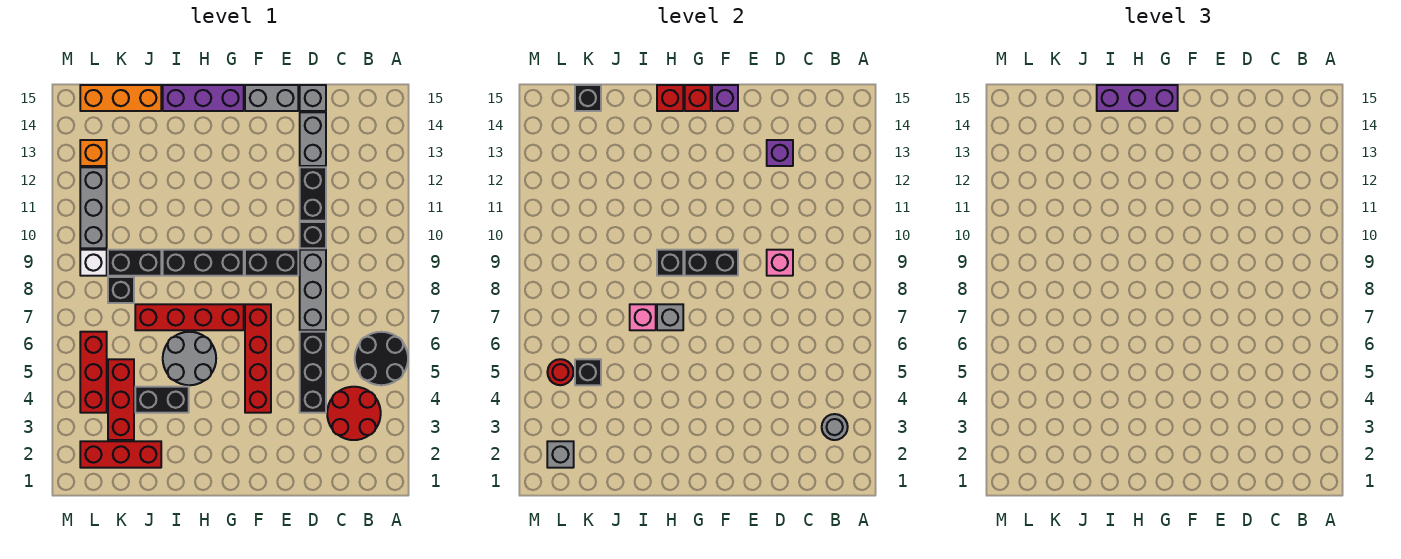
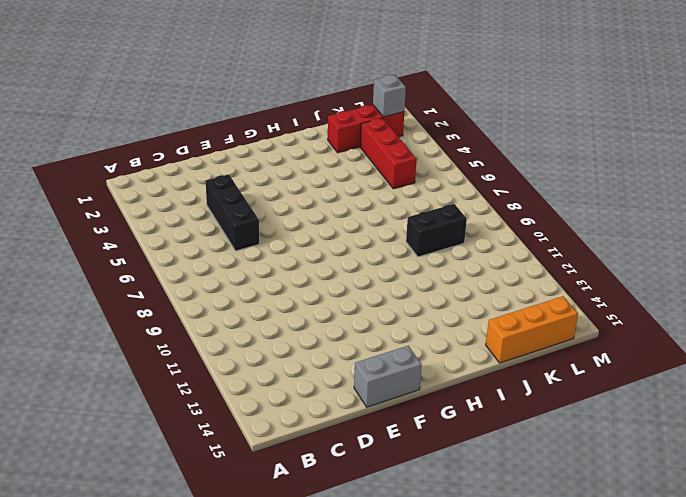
none -> black round brick A5:B6 level 1
none -> red round brick B3:C4 level 1
none -> grey brick D7:D9 level 1
none -> black brick D10 level 1

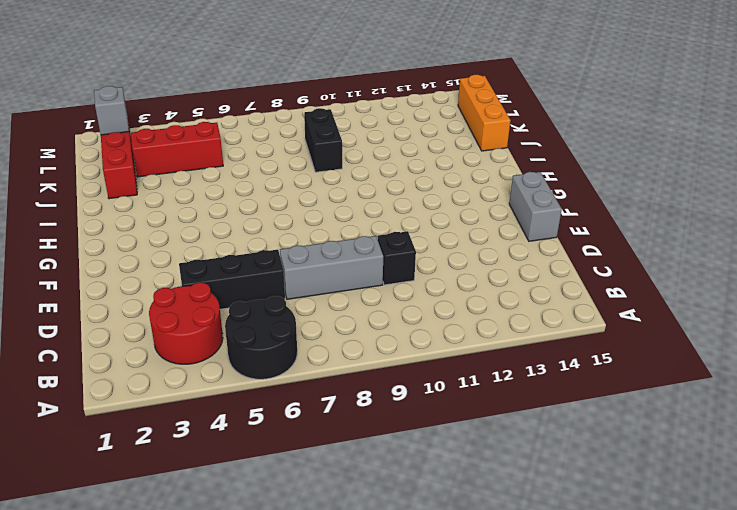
none -> black brick D11:D12 level 1
none -> grey brick D13:D14 level 1
none -> grey brick D15 level 1
none -> black brick E9:F9 level 1

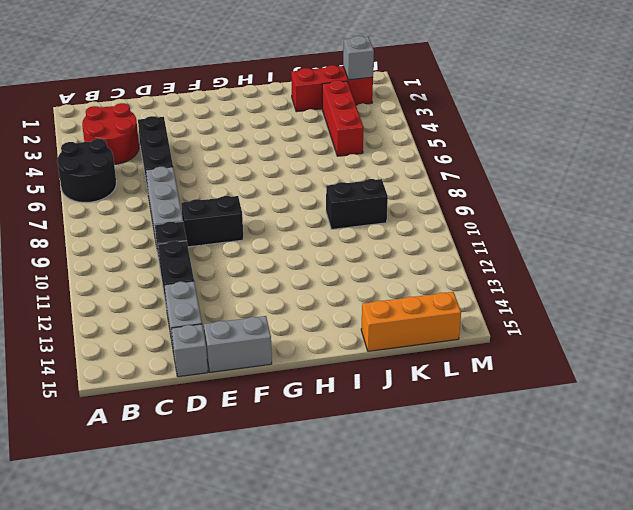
none -> red brick F4:F7 level 1
none -> red brick G7:J7 level 1
none -> black brick G9:I9 level 1
none -> purple brick G15:I15 level 1

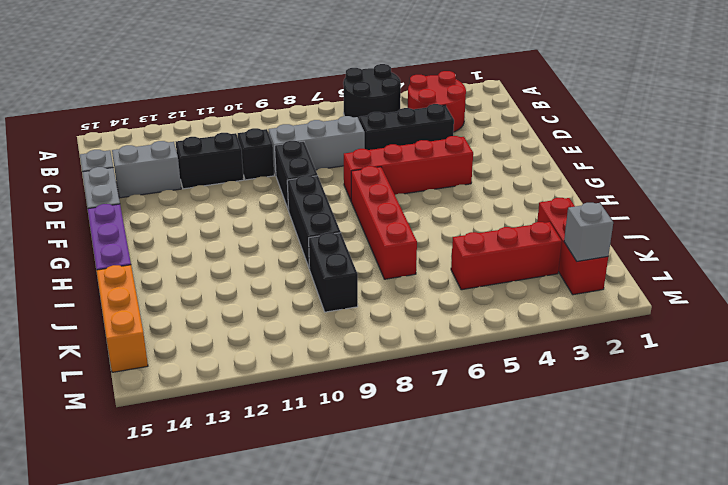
none -> grey round brick H5:I6 level 1
none -> black brick I4:J4 level 1
none -> black brick K8 level 1
none -> red brick L4:L6 level 1

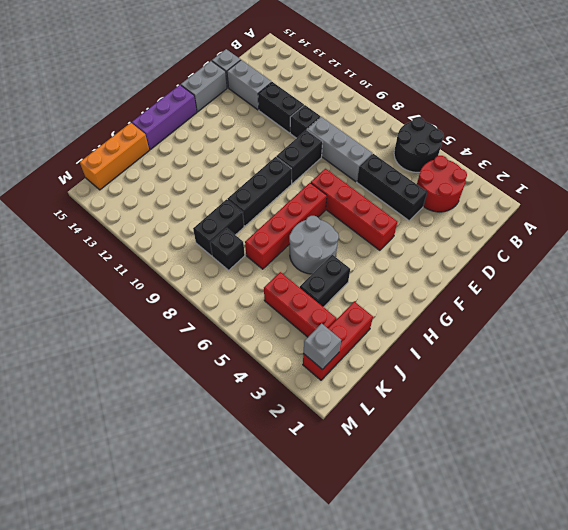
none -> red brick L4:L6 level 1
none -> white brick L9 level 1
none -> grey brick L10:L12 level 1
none -> orange brick L13 level 1

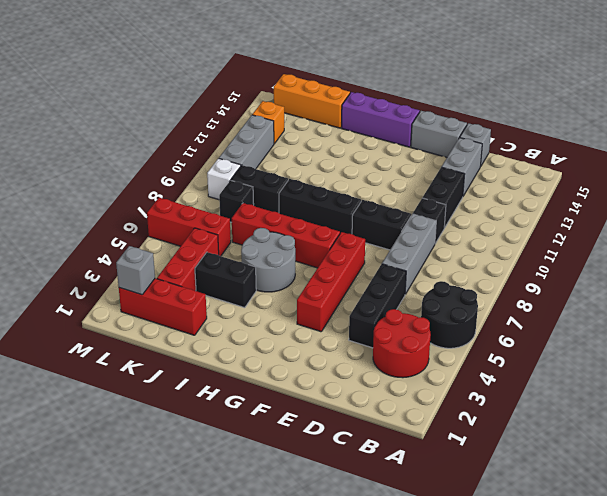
red brick K6:M6 level 1 -> red brick L4:L6 level 1
none -> grey round brick B3 level 2
none -> pink brick D9 level 2
none -> purple brick D13 level 2
none -> black brick F9:G9 level 2

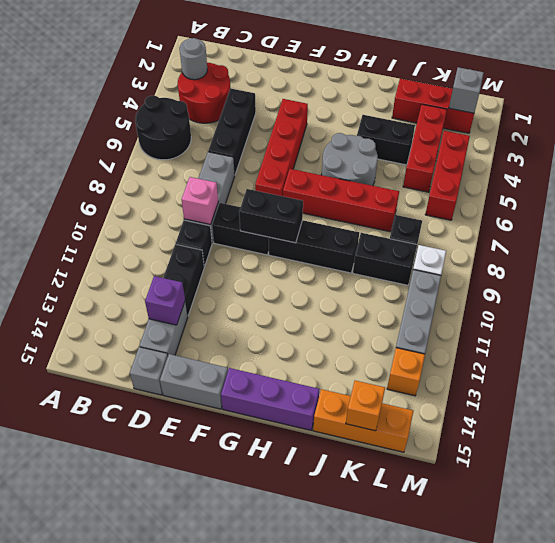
orange brick K15 level 2 -> black brick K15 level 2
none -> purple brick F15 level 2
none -> red brick G15 level 2
none -> grey brick H7 level 2
none -> black brick H9 level 2

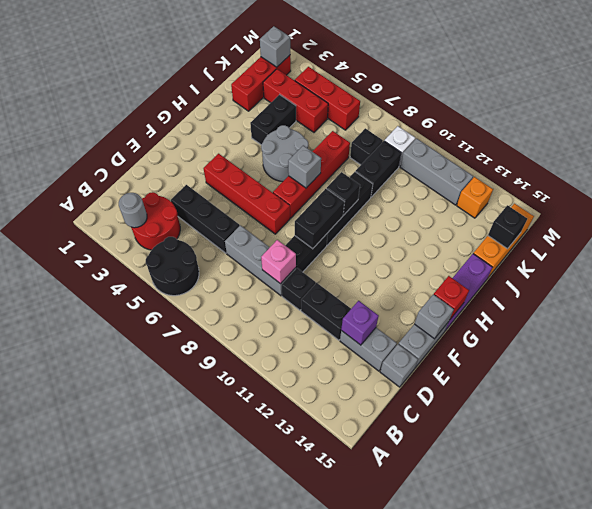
grey brick F15 level 2 -> purple brick F15 level 2
none -> red brick H15 level 2
none -> pink brick I7 level 2
none -> black brick K5 level 2
none -> red round brick L5 level 2

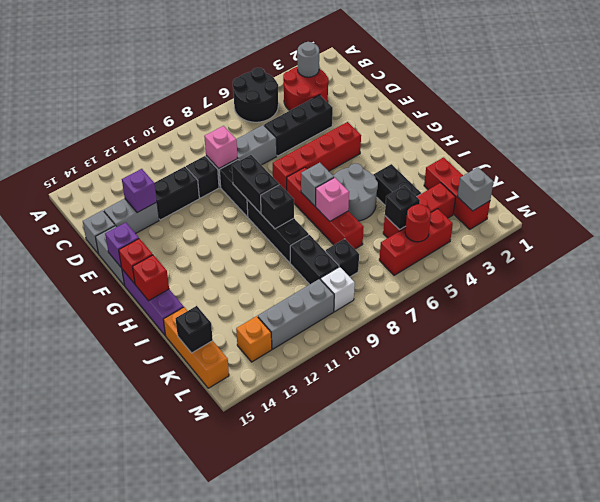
none -> purple brick G15:I15 level 3

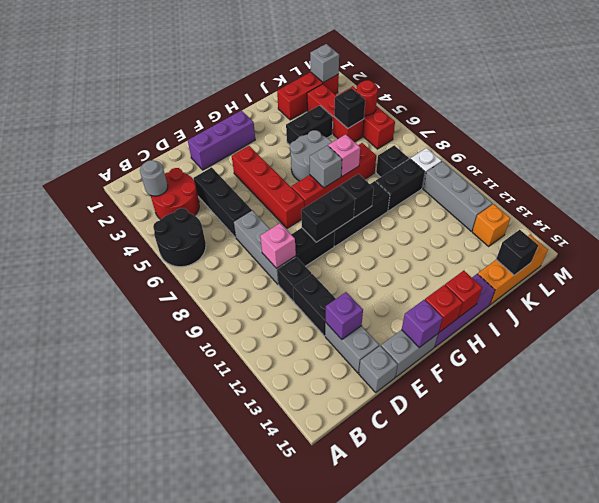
purple brick E2:G2 level 1 -> purple brick G15:I15 level 3

